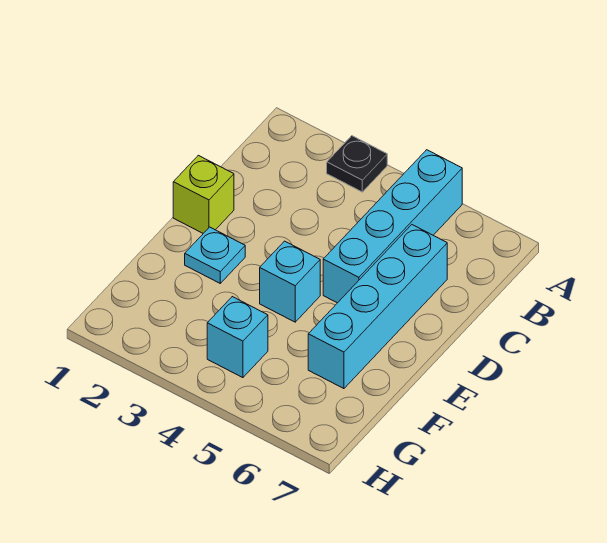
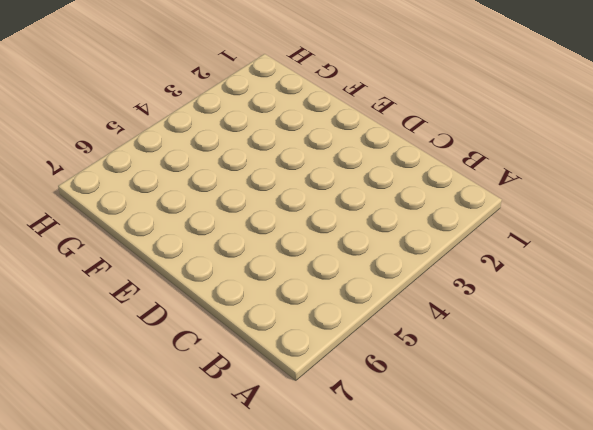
none -> black plate A3 level 1
none -> cyan brick A5:D5 level 1

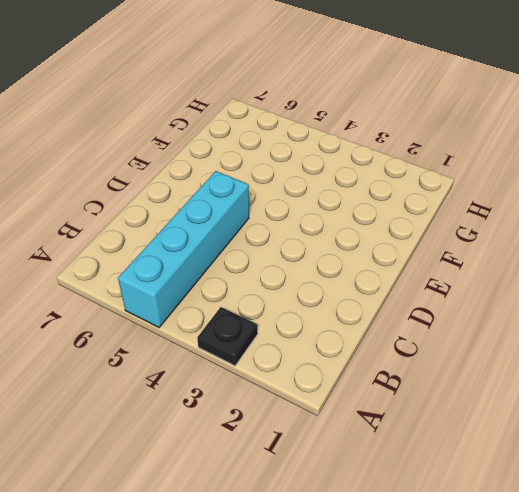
none -> cyan brick C6:F6 level 1
none -> lime brick D1 level 1

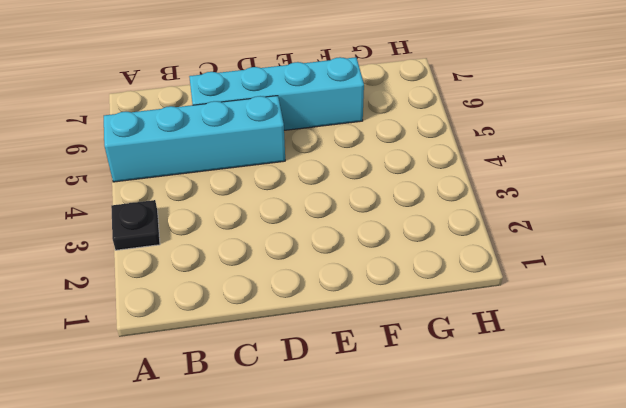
none -> lime brick D1 level 1
none -> cyan plate E2 level 1

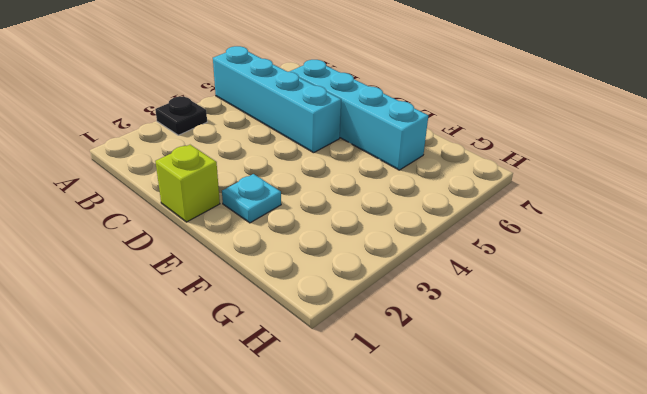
none -> cyan brick E4 level 1
none -> cyan brick G4 level 1

